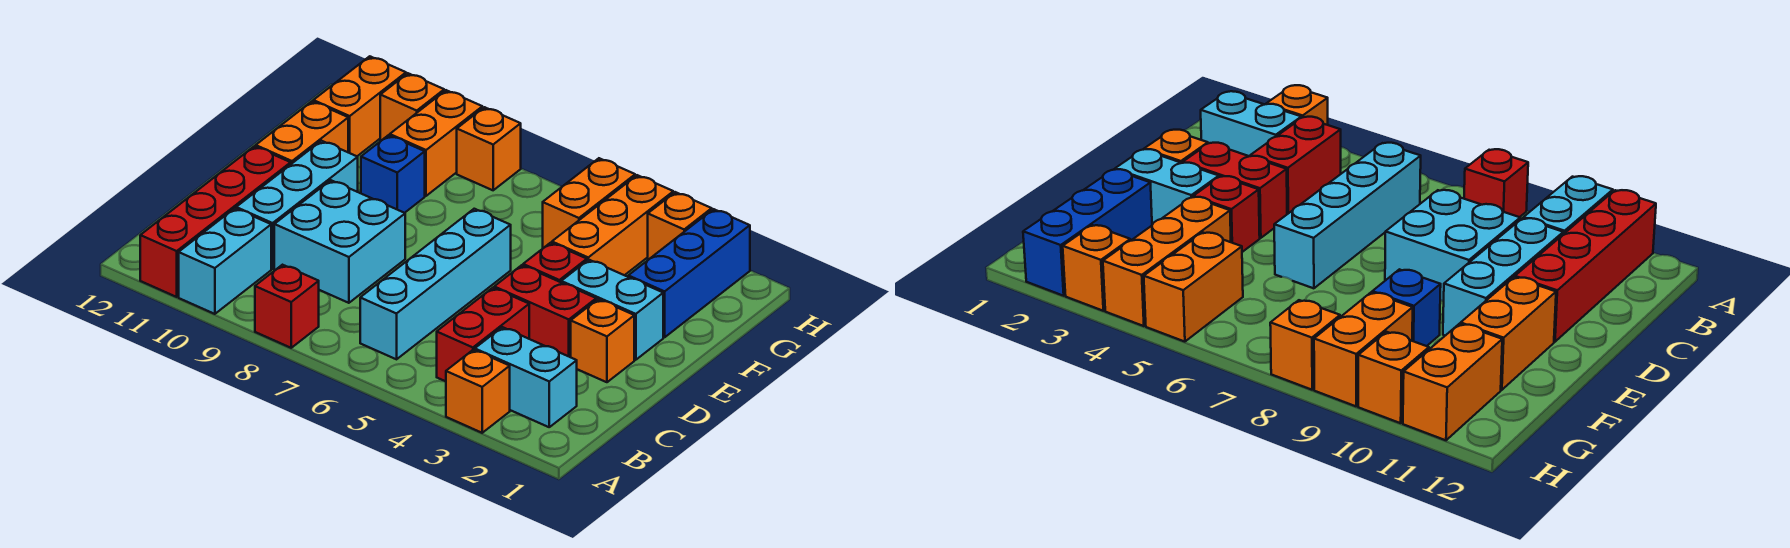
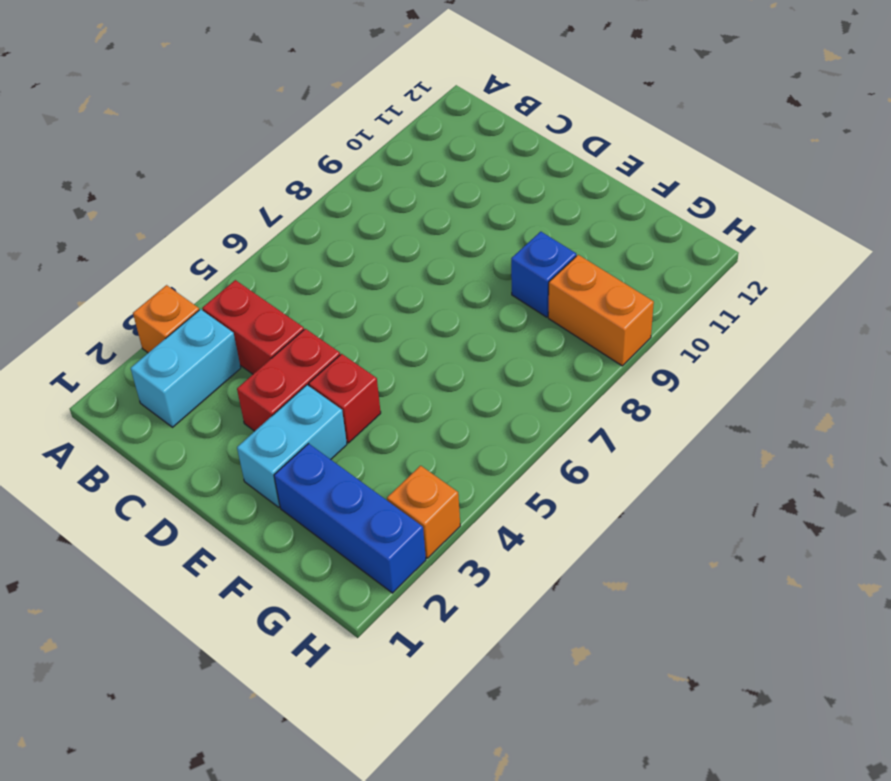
none -> red brick A8 level 1
none -> cyan brick A10:B10 level 1
none -> red brick A11:D11 level 1

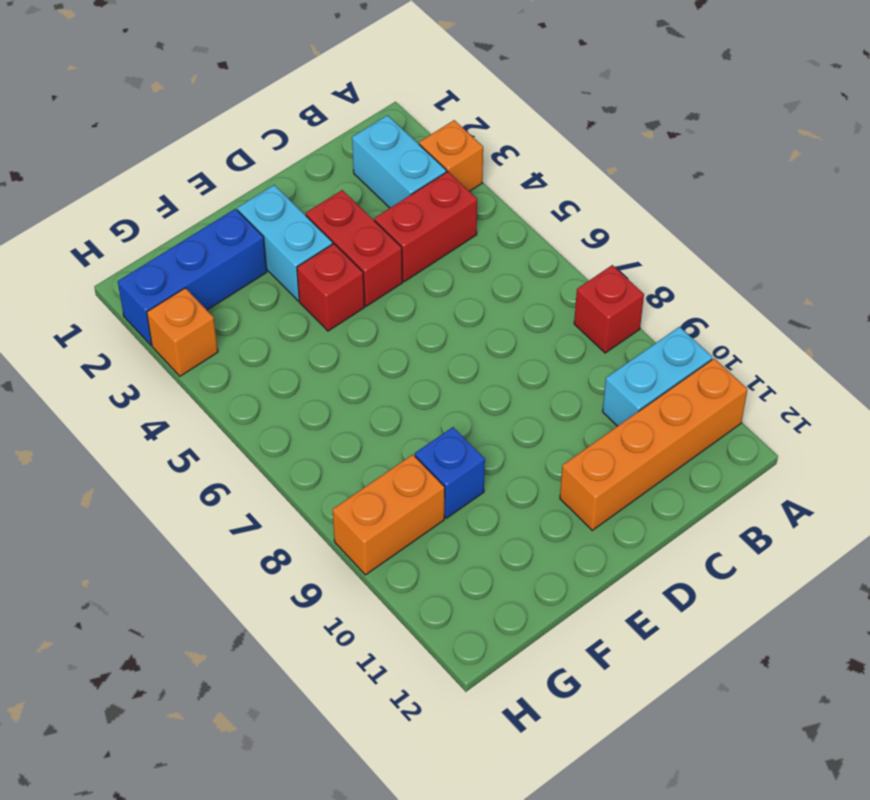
orange brick A11:D11 level 1 -> red brick A11:D11 level 1
none -> cyan brick B6:E6 level 1
none -> cyan brick C8:D9 level 1
none -> cyan brick C10:E10 level 1

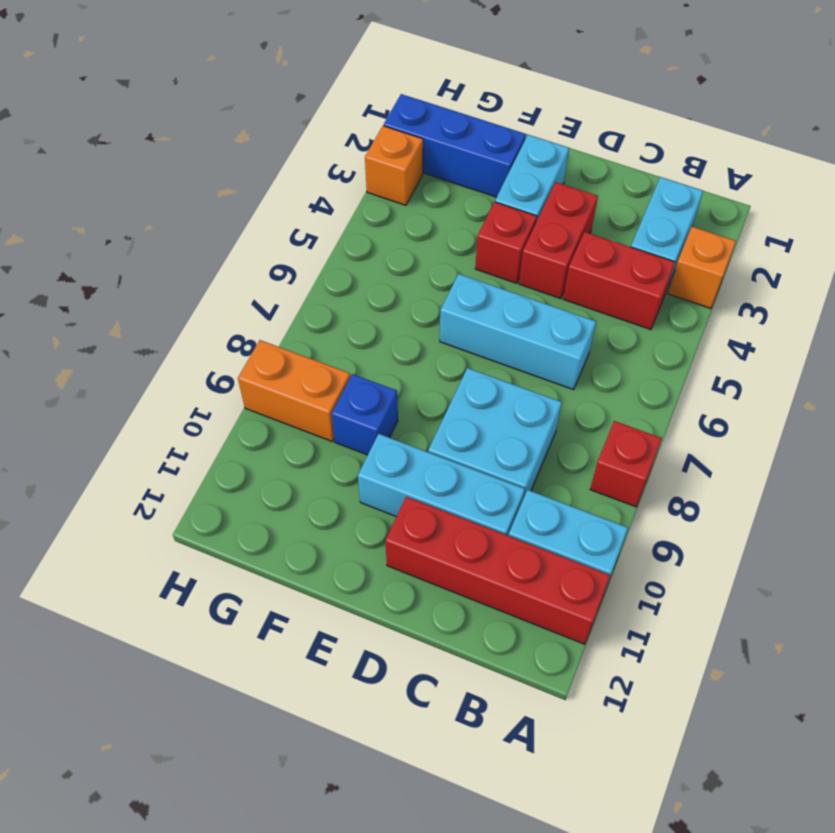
cyan brick C6:E6 level 1 -> cyan brick B6:E6 level 1
none -> orange brick D2 level 1
none -> orange brick E11:F11 level 1
none -> orange brick F4:H4 level 1

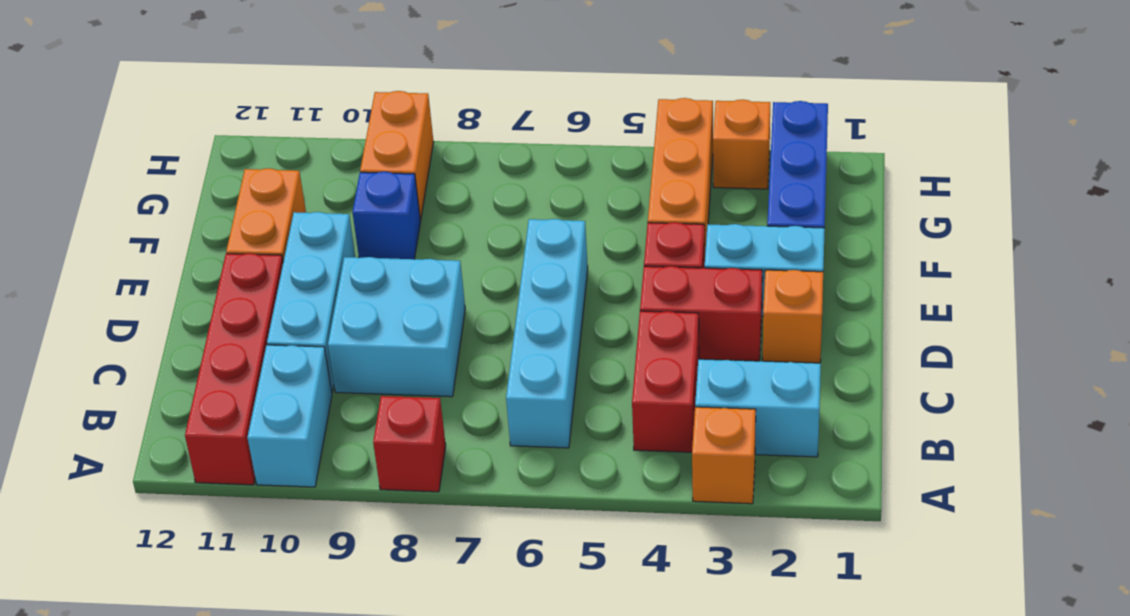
none -> orange brick G5:H5 level 1
none -> orange brick G11:H11 level 1
none -> orange brick H8 level 1

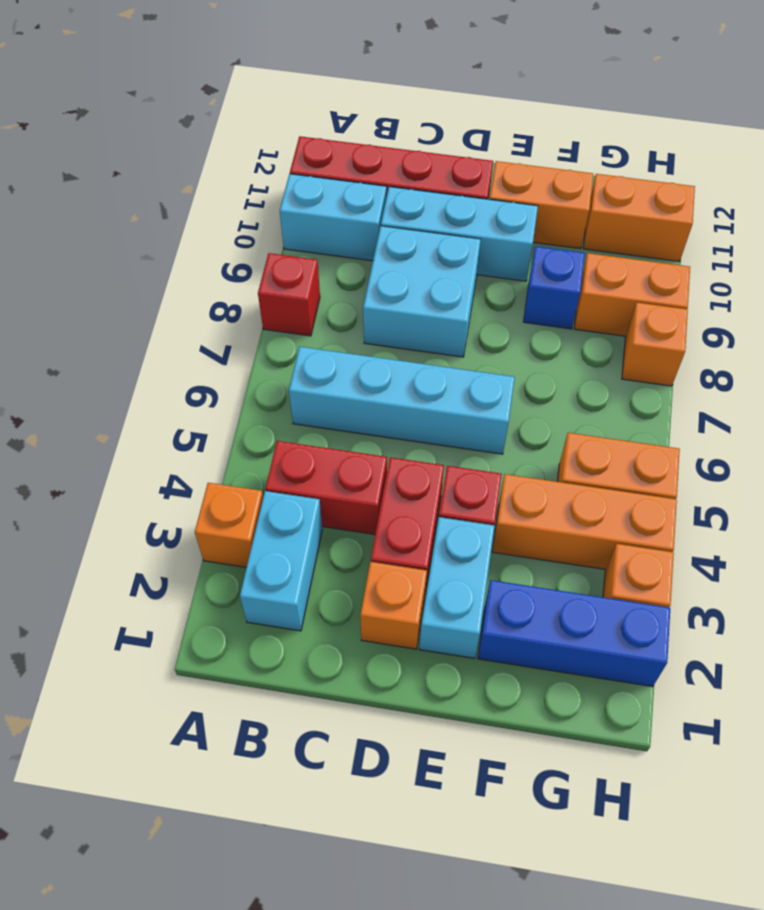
none -> orange brick H10 level 1

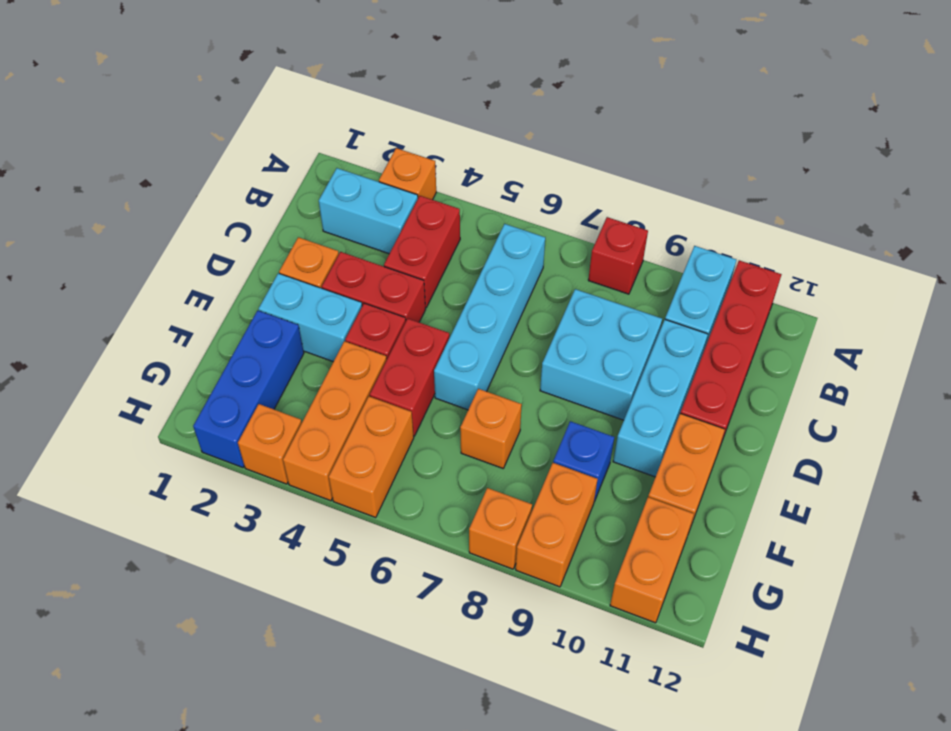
red brick E5:F5 level 1 -> none
orange brick F7 level 1 -> orange brick H10 level 1

